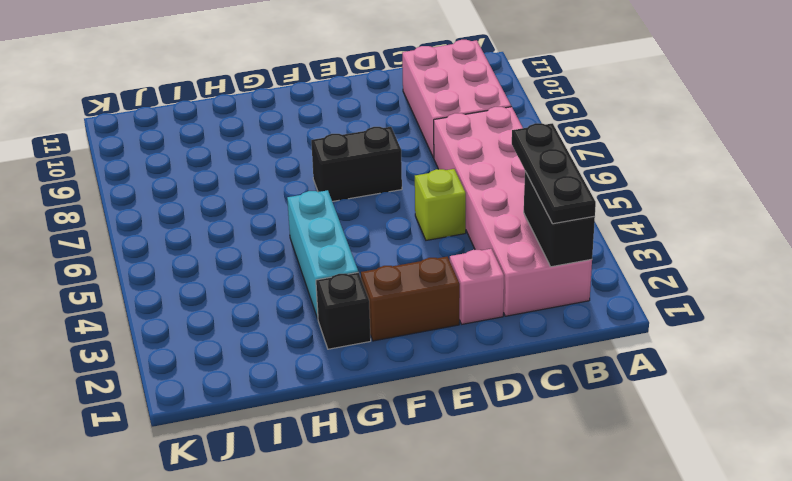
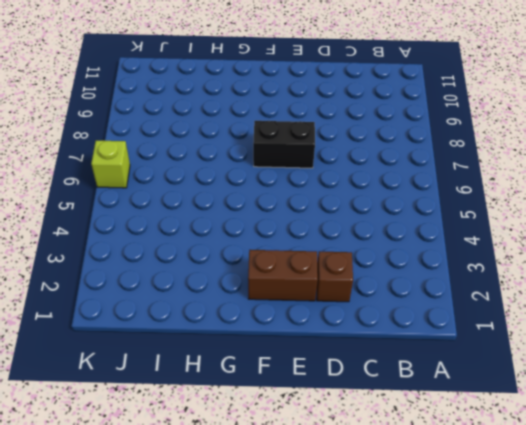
brown brick D2 level 1 -> pink brick D2 level 1
lime brick K6 level 1 -> lime brick D5 level 1
none -> pink brick B2:C7 level 1
none -> pink brick B8:C10 level 1

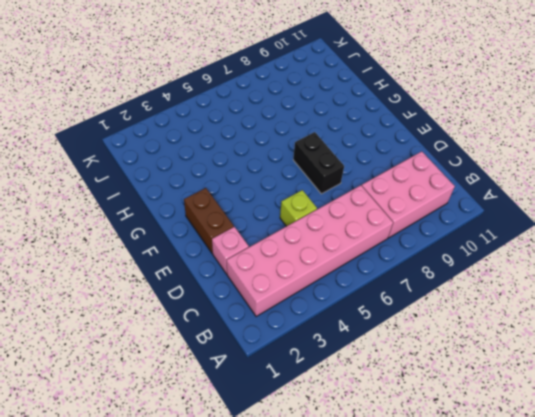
none -> black brick G2 level 1
none -> cyan brick G3:G5 level 1

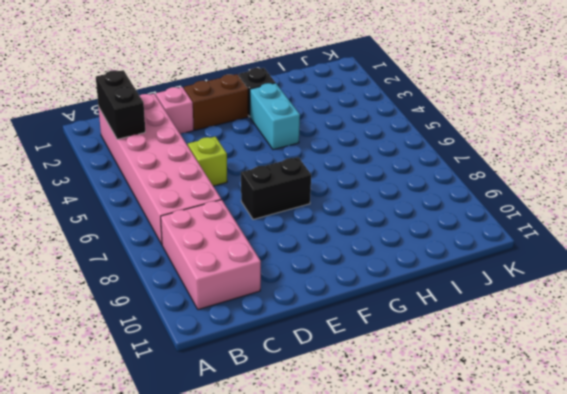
cyan brick G3:G4 level 1 -> cyan brick G3:G5 level 1
none -> black plate B2:B4 level 3

